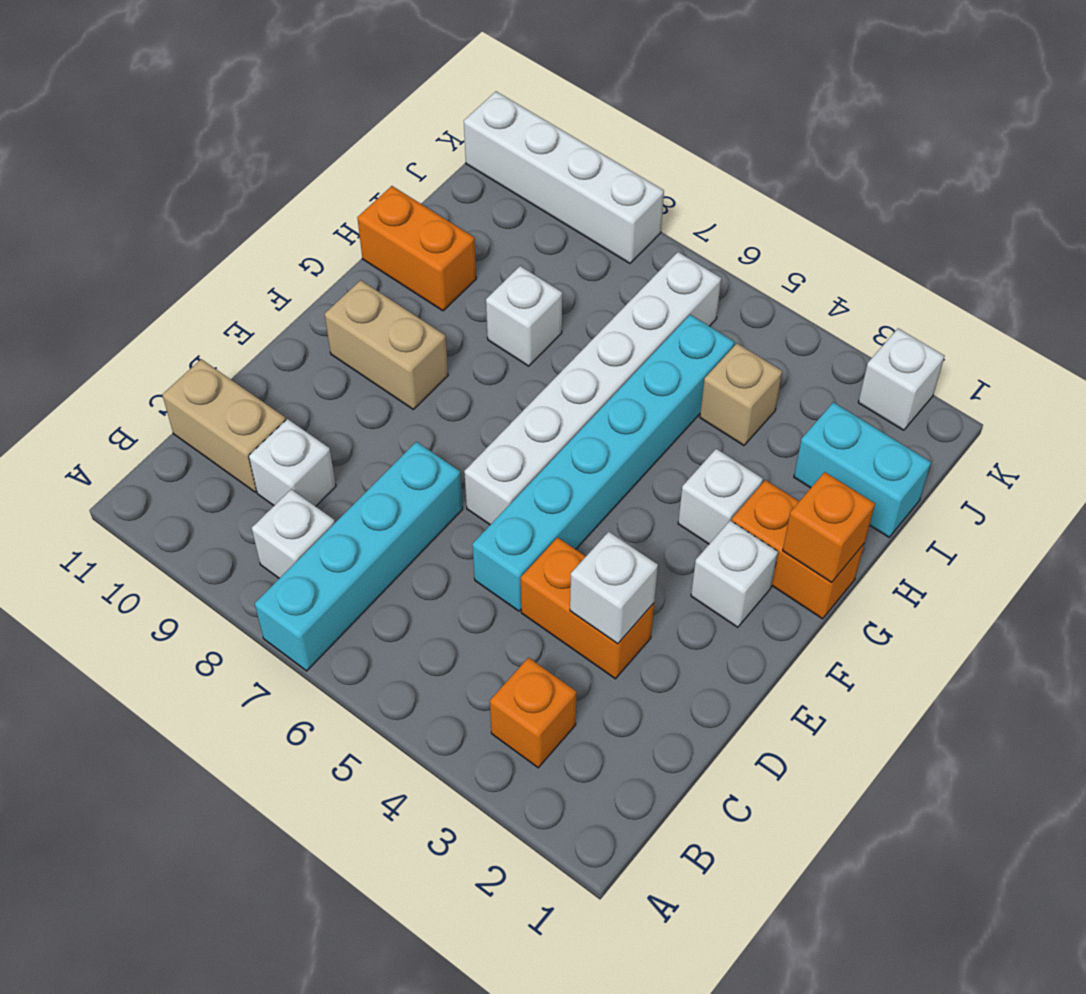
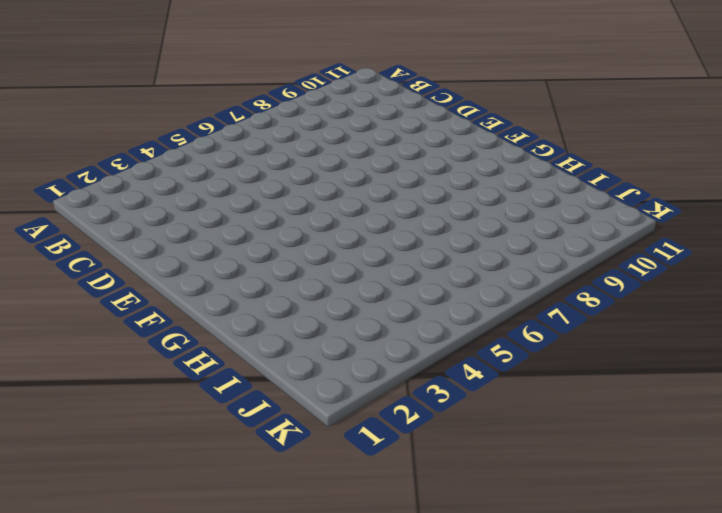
none -> cyan brick A7:D7 level 1
none -> orange brick B3 level 1
none -> white brick B8 level 1

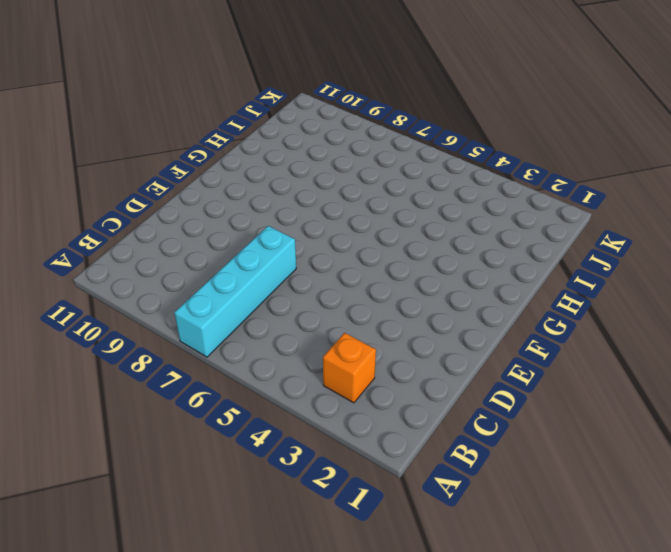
none -> white brick B8 level 1
none -> white brick C9 level 1
none -> tan brick C10:C11 level 1

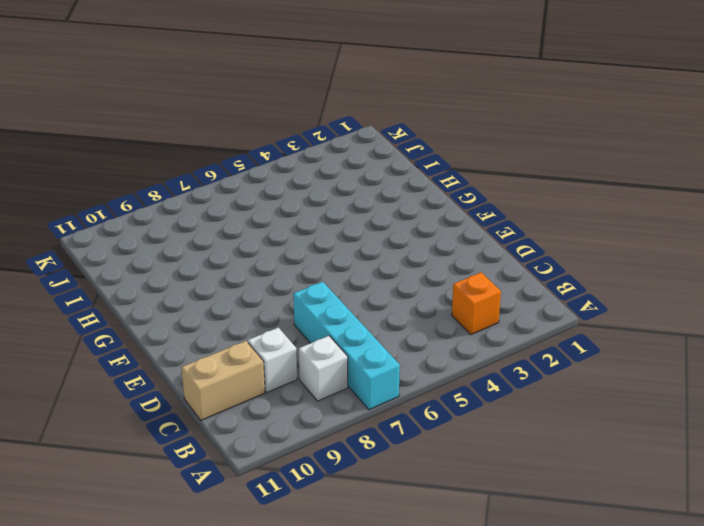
none -> orange brick D3:D4 level 1
none -> cyan brick D5:I5 level 1
none -> white brick E6:J6 level 1

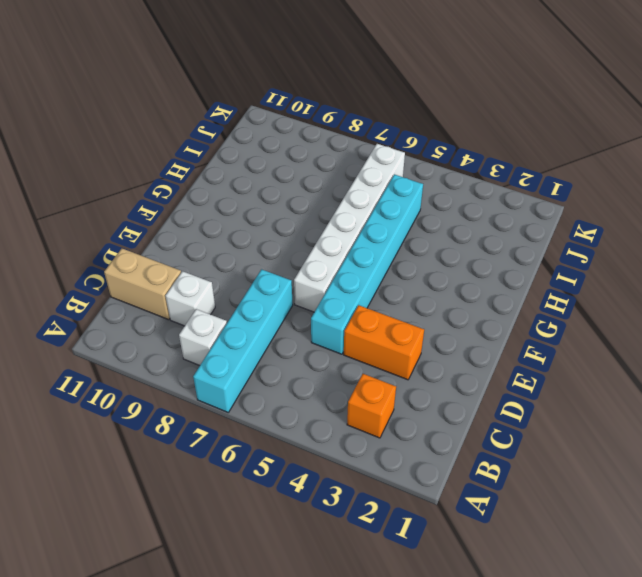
none -> white brick F2 level 1
none -> tan brick F9:F10 level 1
none -> orange brick G1:G2 level 1

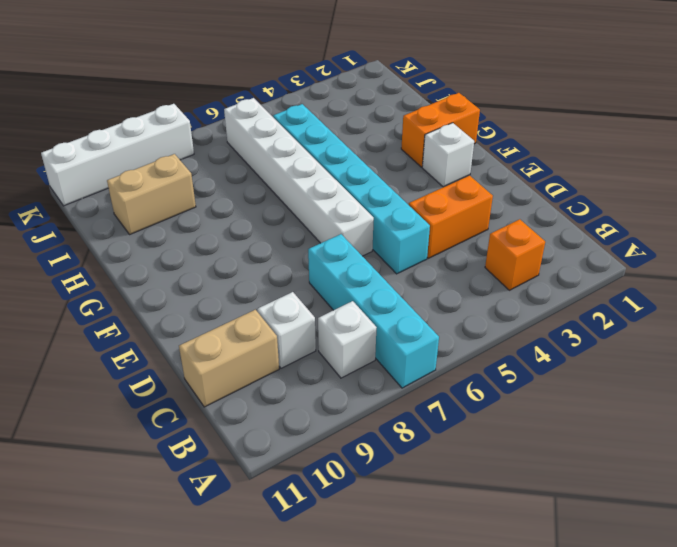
tan brick I9:I10 level 1 -> tan brick F9:F10 level 1
none -> white brick G3 level 1
none -> white brick H8 level 1
none -> orange brick H10:H11 level 1

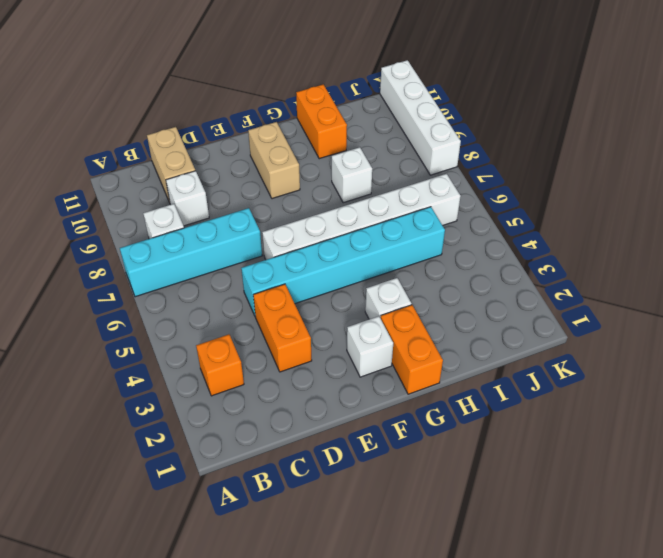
none -> cyan brick I1:I2 level 1
none -> tan brick I4 level 1
none -> white brick K2 level 1

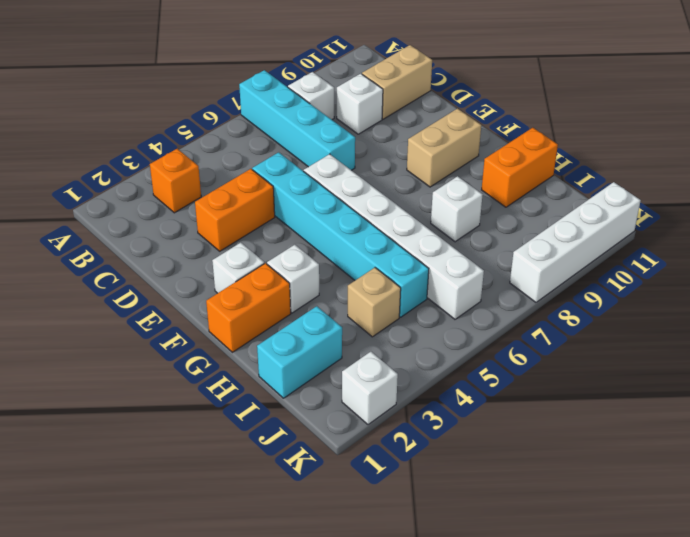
none -> white brick D3 level 2
none -> orange brick G1 level 2

